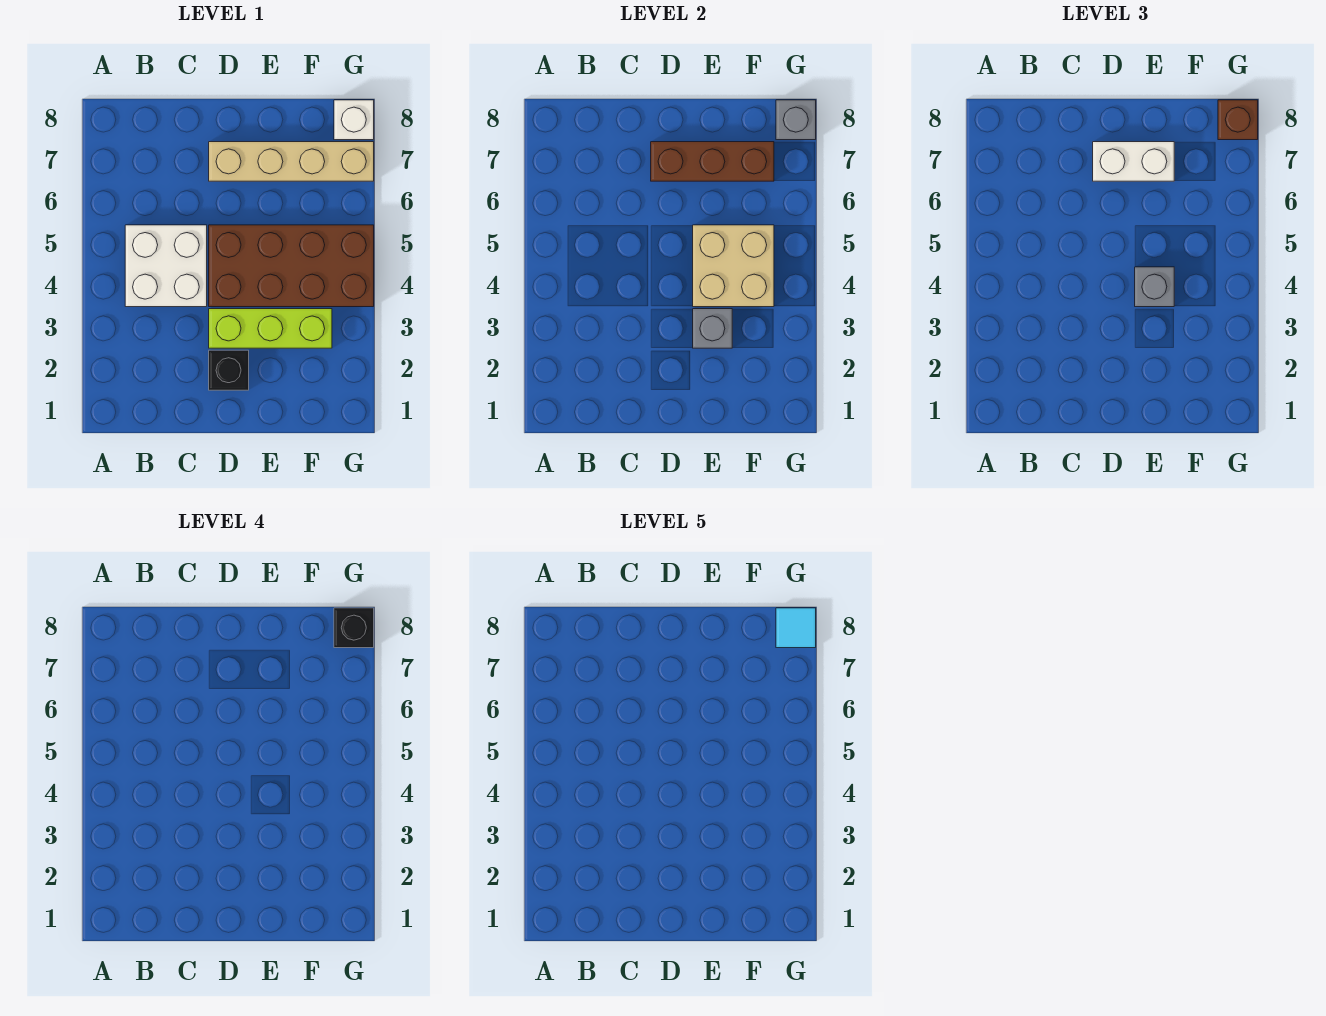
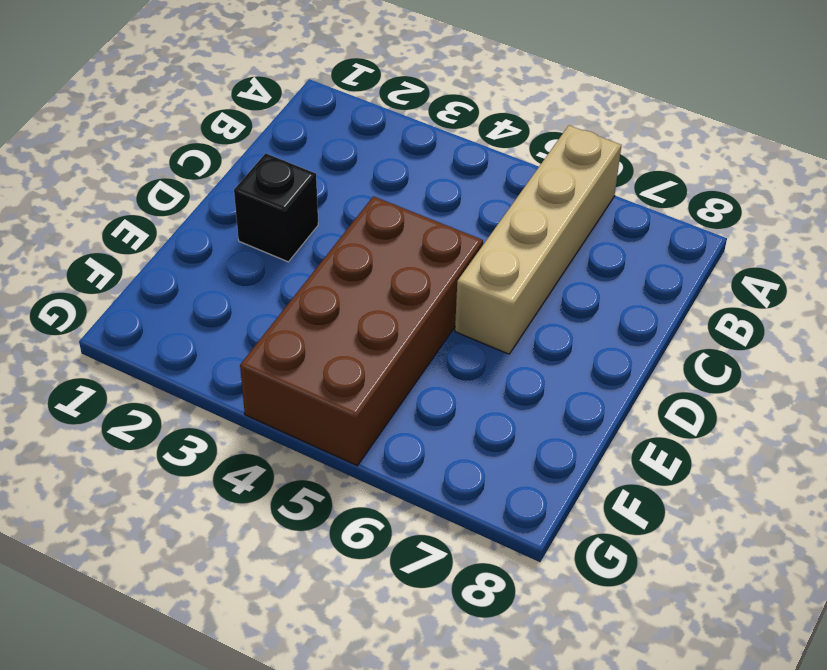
tan brick A6:D6 level 1 -> tan brick D7:G7 level 1
none -> white brick B4:C5 level 1
none -> lime brick D3:F3 level 1
none -> white brick G8 level 1

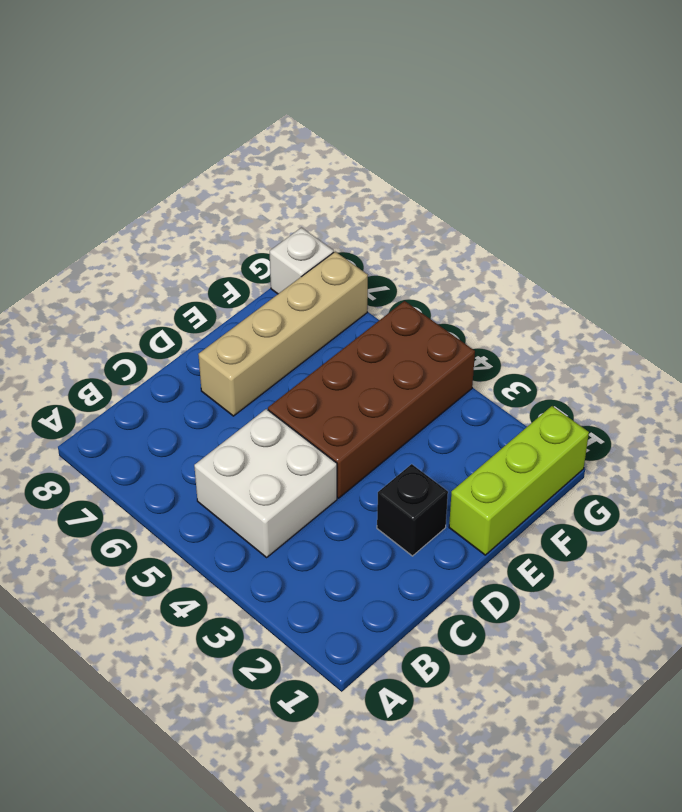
lime brick E1:G1 level 1 -> lime brick D3:F3 level 1
none -> brown brick D7:F7 level 2
none -> grey brick E3 level 2
none -> tan brick E4:F5 level 2

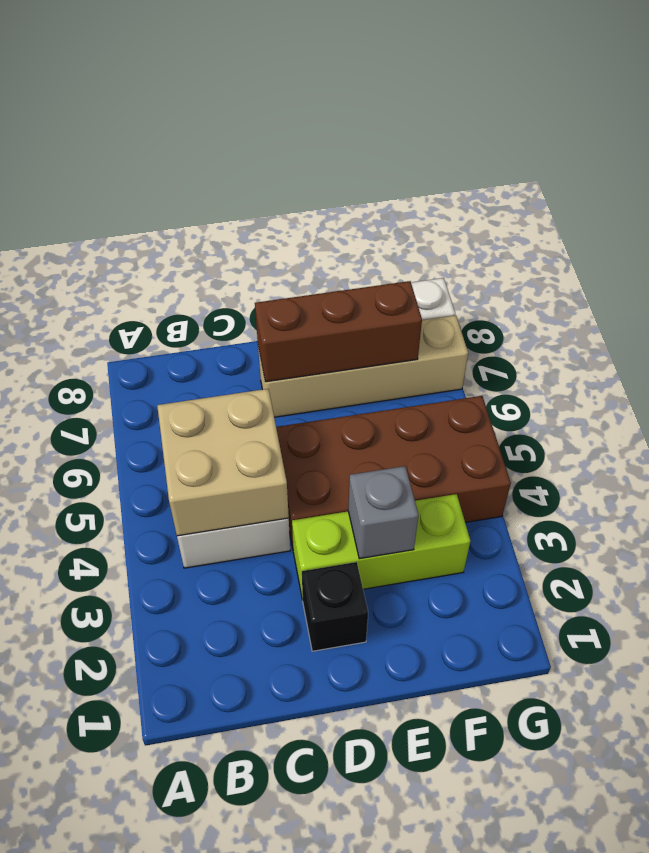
tan brick B4:C5 level 2 -> tan brick E4:F5 level 2
none -> grey brick G8 level 2
none -> white brick D7:E7 level 3
none -> grey brick E4 level 3

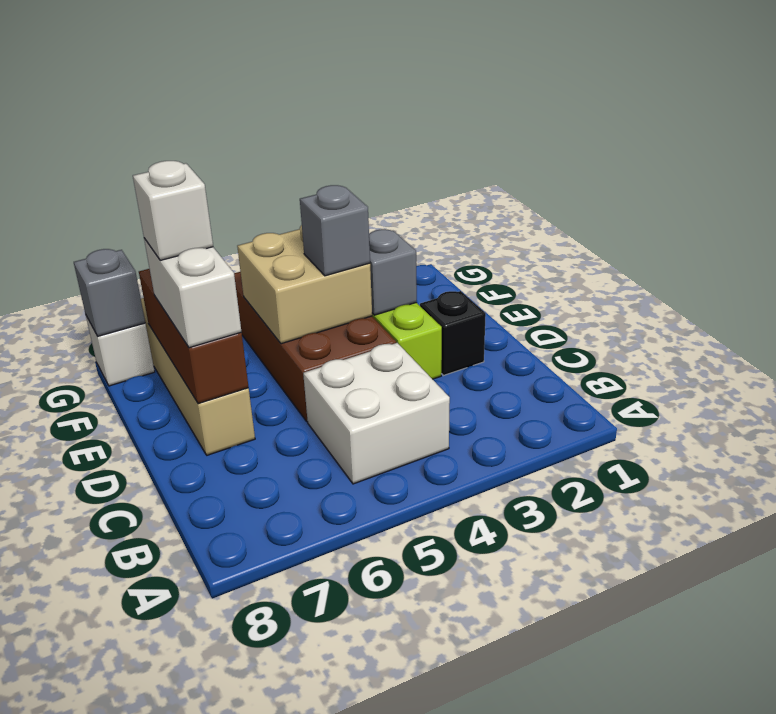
white brick E7 level 4 -> none
none -> brown brick G8 level 3
none -> black brick G8 level 4
none -> cyan tile G8 level 5

